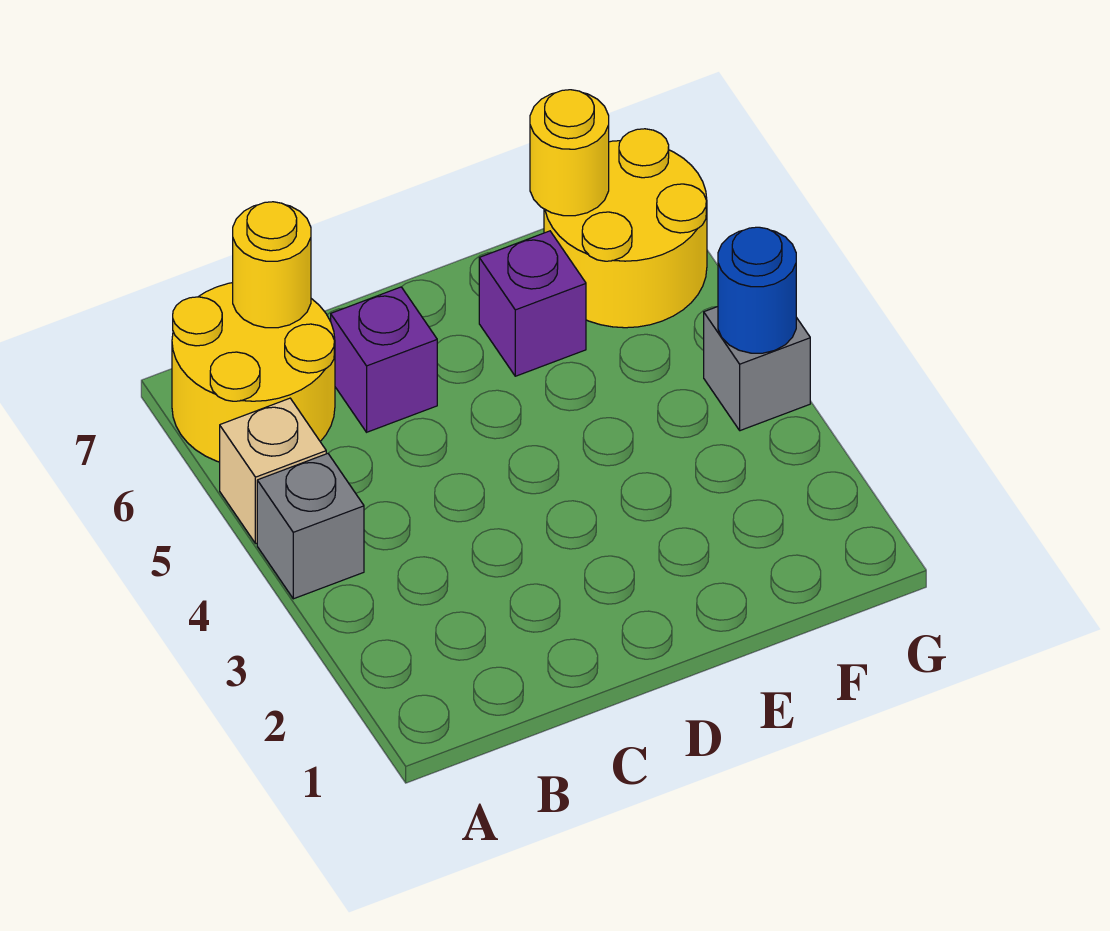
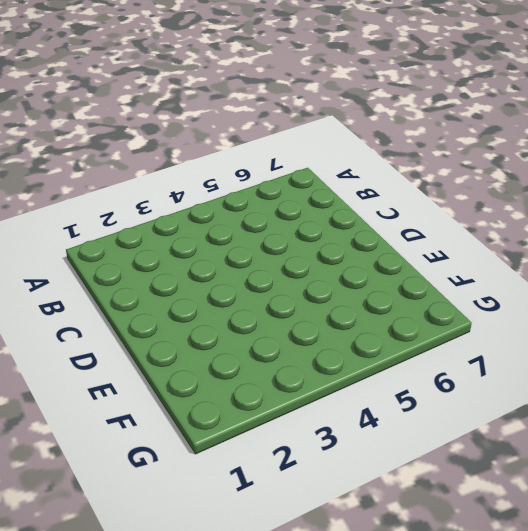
none -> grey brick A4 level 1
none -> tan brick A5 level 1

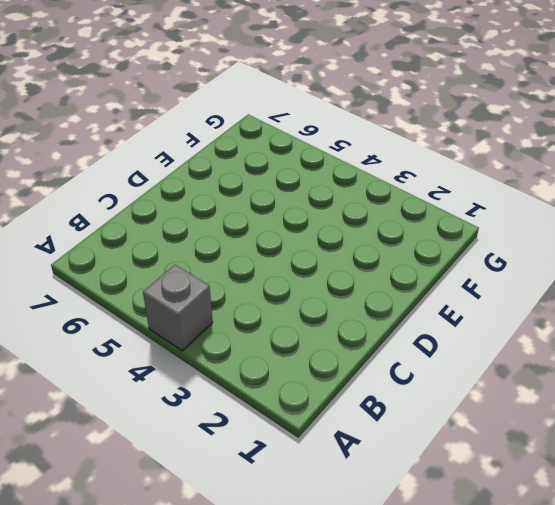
none -> tan brick A5 level 1
none -> yellow round brick A6:B7 level 1

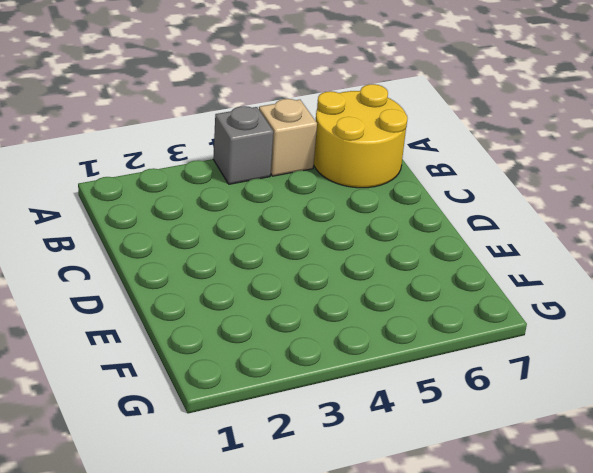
none -> purple brick C6 level 1
none -> purple brick E6 level 1

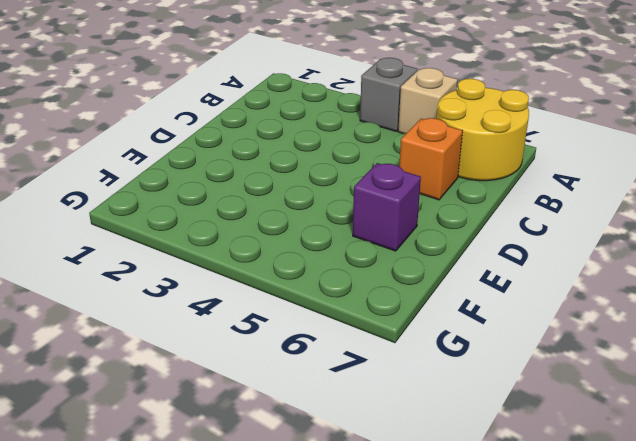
orange brick C6 level 1 -> purple brick C6 level 1
none -> yellow round brick F6:G7 level 1
none -> grey brick G4 level 1

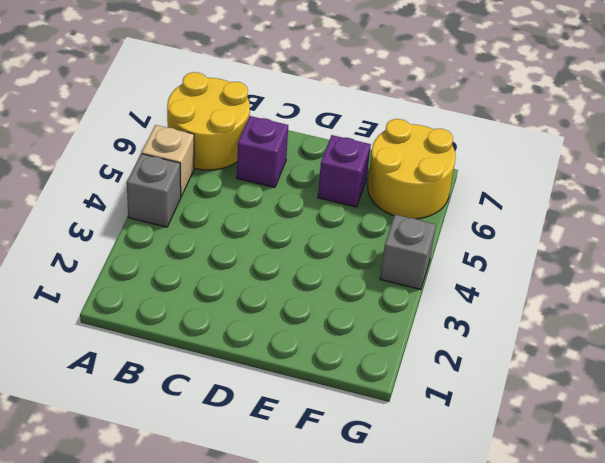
none -> yellow round brick B7 level 2
none -> yellow round brick F7 level 2

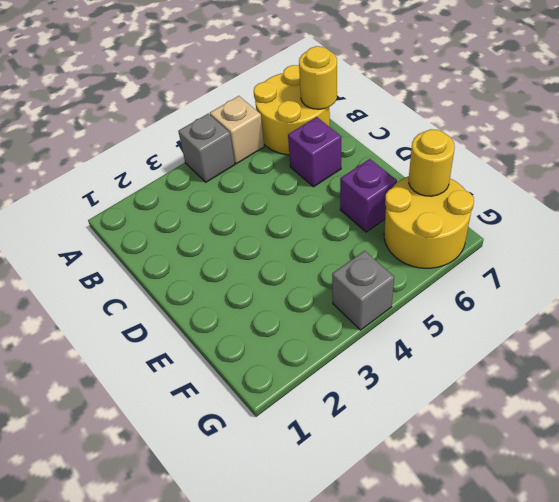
none -> blue round brick G4 level 2

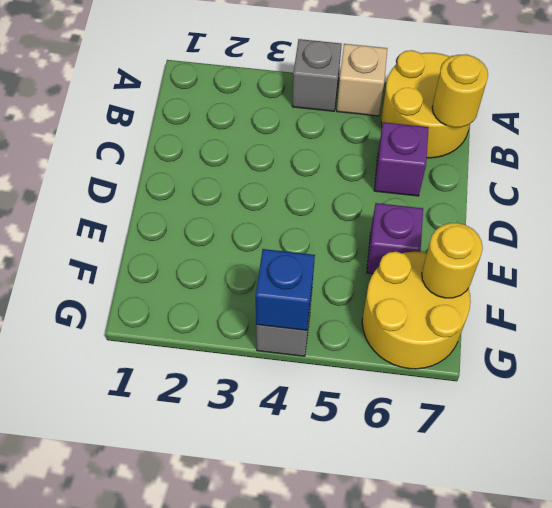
blue brick G4 level 2 -> blue round brick G4 level 2

